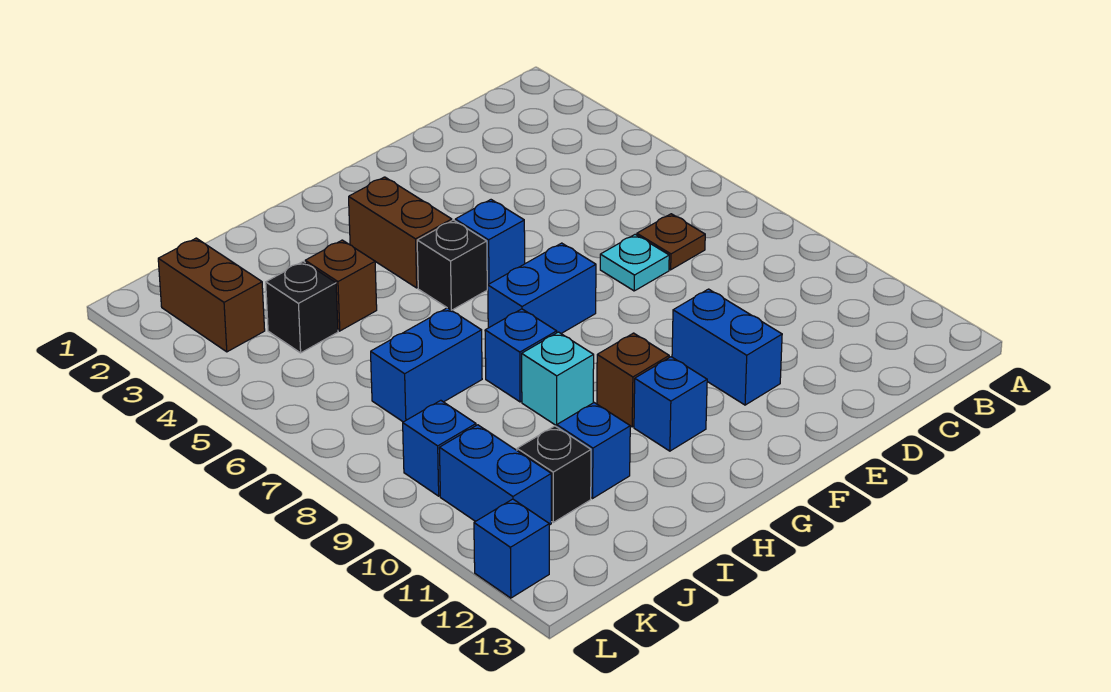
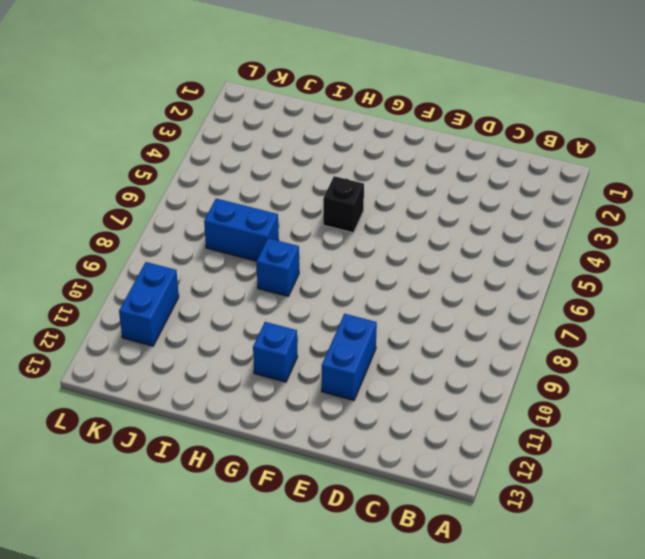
none -> brown plate C7 level 1
none -> cyan plate D7 level 1
none -> blue brick F5 level 1

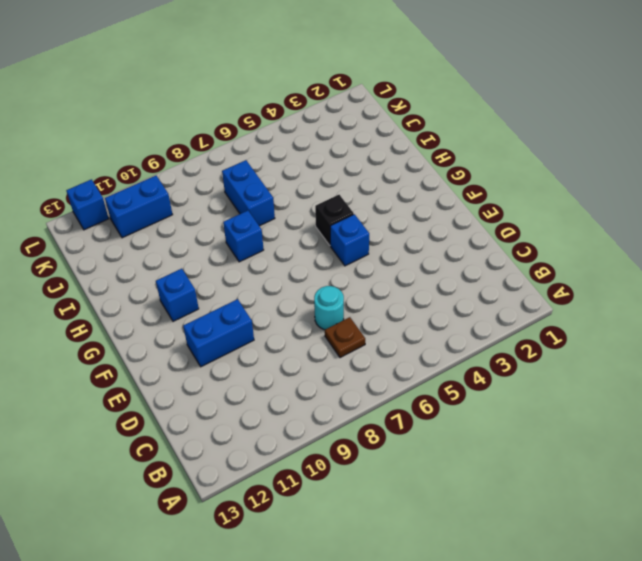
cyan round brick D7 level 1 -> cyan plate D7 level 1
none -> blue brick F7:G7 level 1
none -> brown brick G3:G4 level 1
none -> brown brick G10 level 1

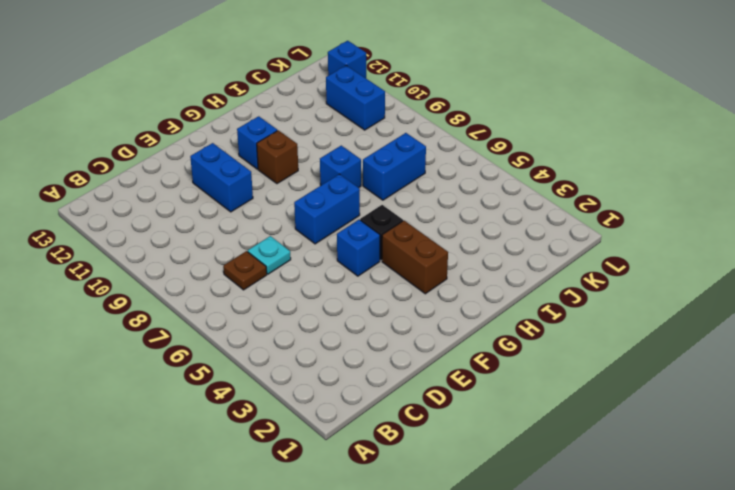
none -> cyan brick H9 level 1
none -> brown brick I4 level 1
none -> blue brick I11 level 1

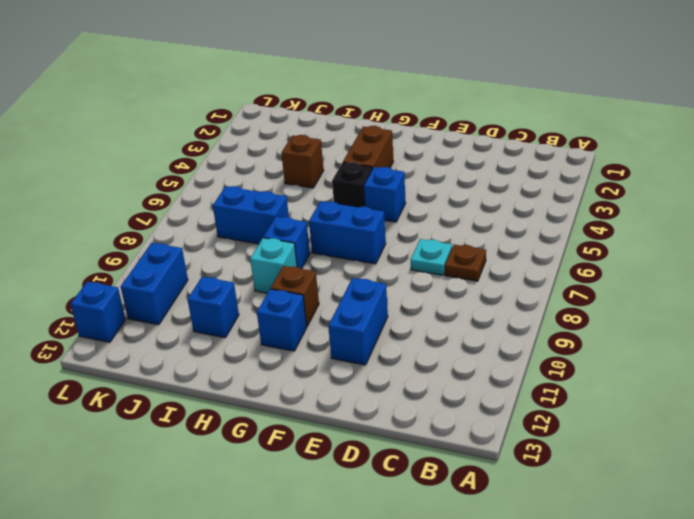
none -> black brick J4 level 1
none -> black brick J11 level 1
none -> brown brick K2:K3 level 1

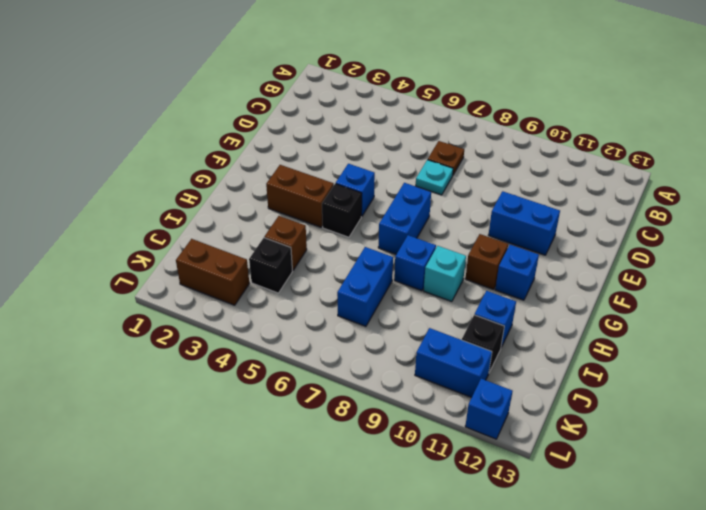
none -> blue brick K9 level 1

